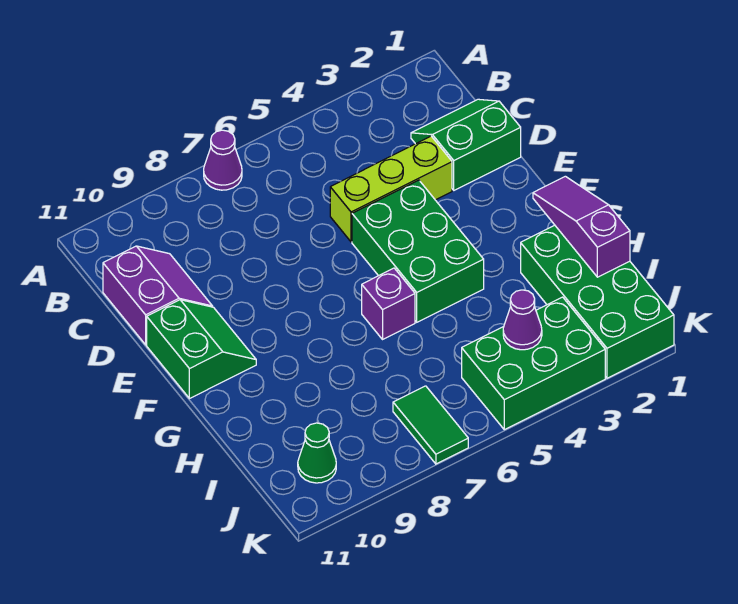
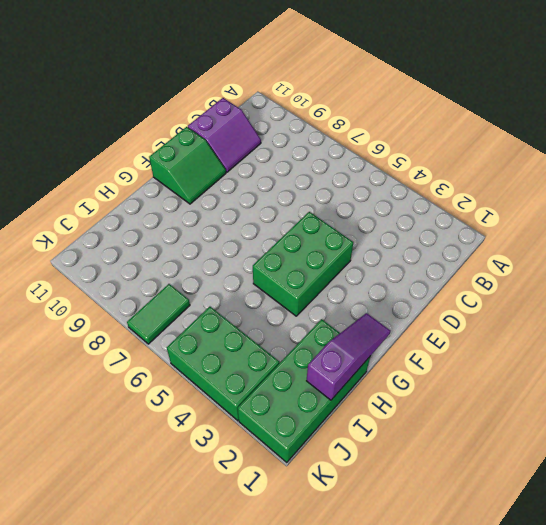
none -> purple cone A7 level 1
none -> green slope C1:D2 level 1 top D
none -> lime brick D3:D5 level 1

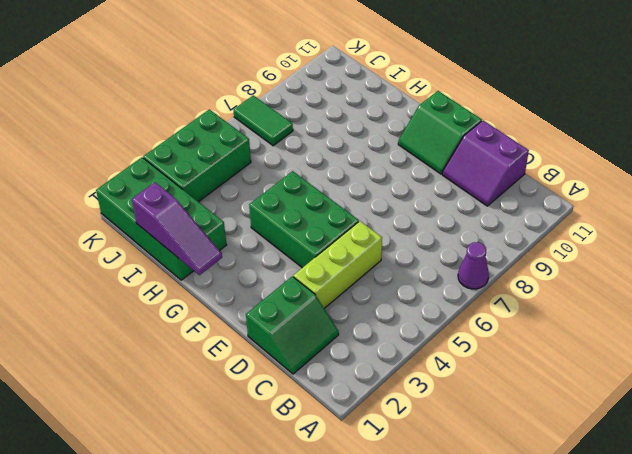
none -> purple brick G6 level 1
none -> green cone J10 level 1
none -> purple cone J4 level 2

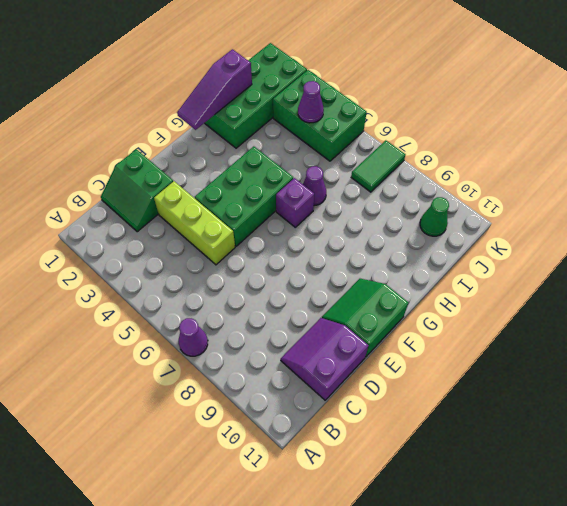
purple cone H6 level 1 -> none

